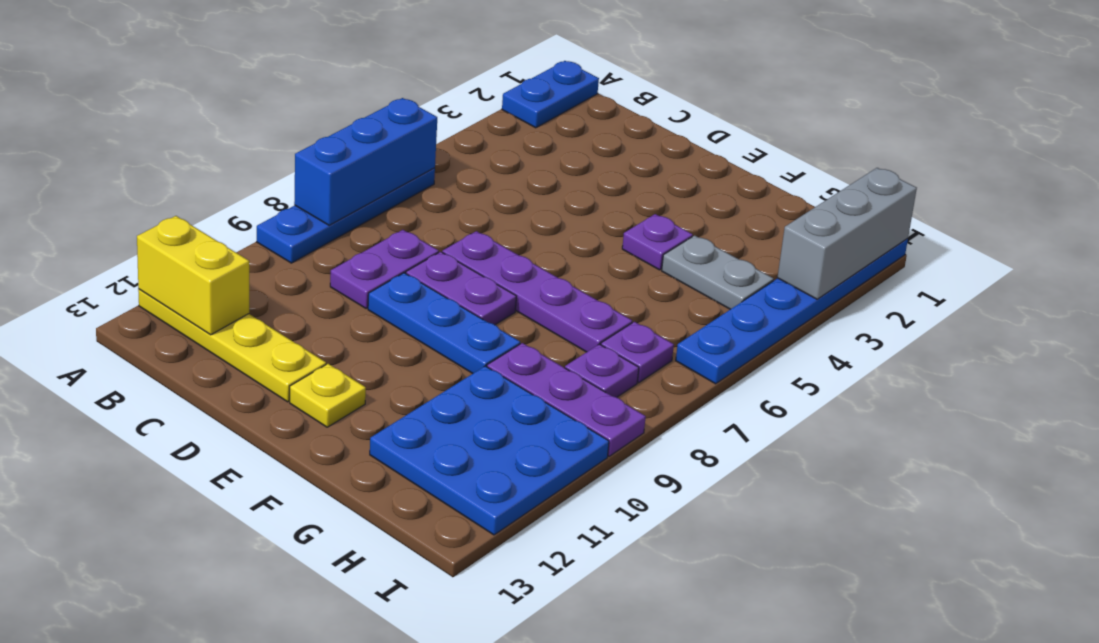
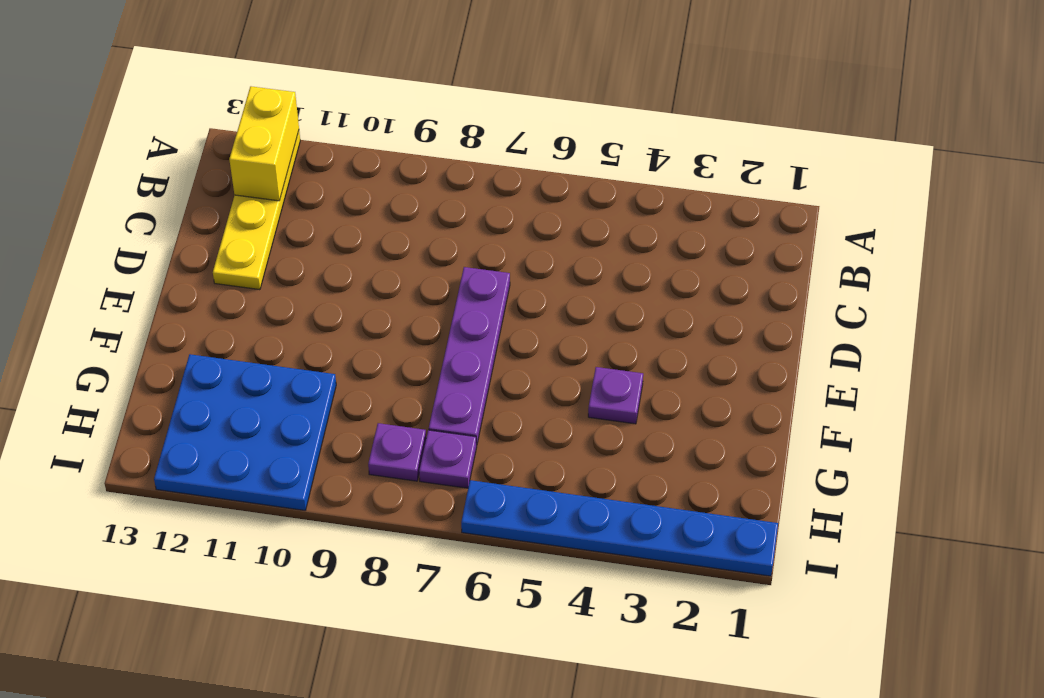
none -> blue plate A1:A2 level 1
none -> blue plate A6:A9 level 1
none -> purple plate C8:C9 level 1

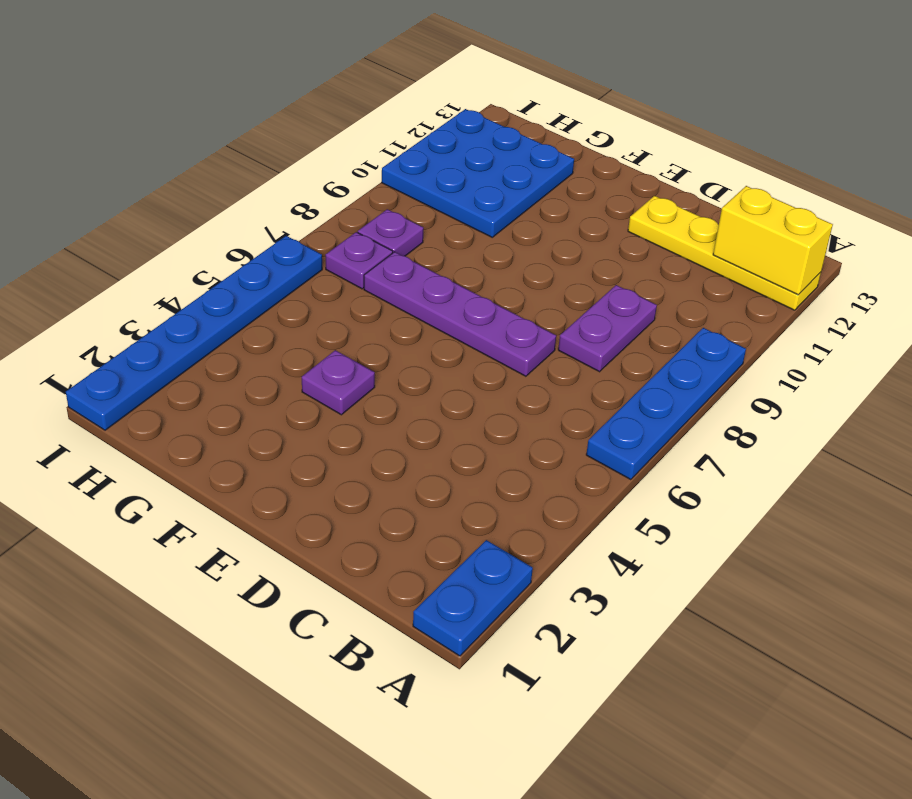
none -> purple plate D8:E8 level 1
none -> blue plate D9:F9 level 1
none -> yellow plate E12 level 1

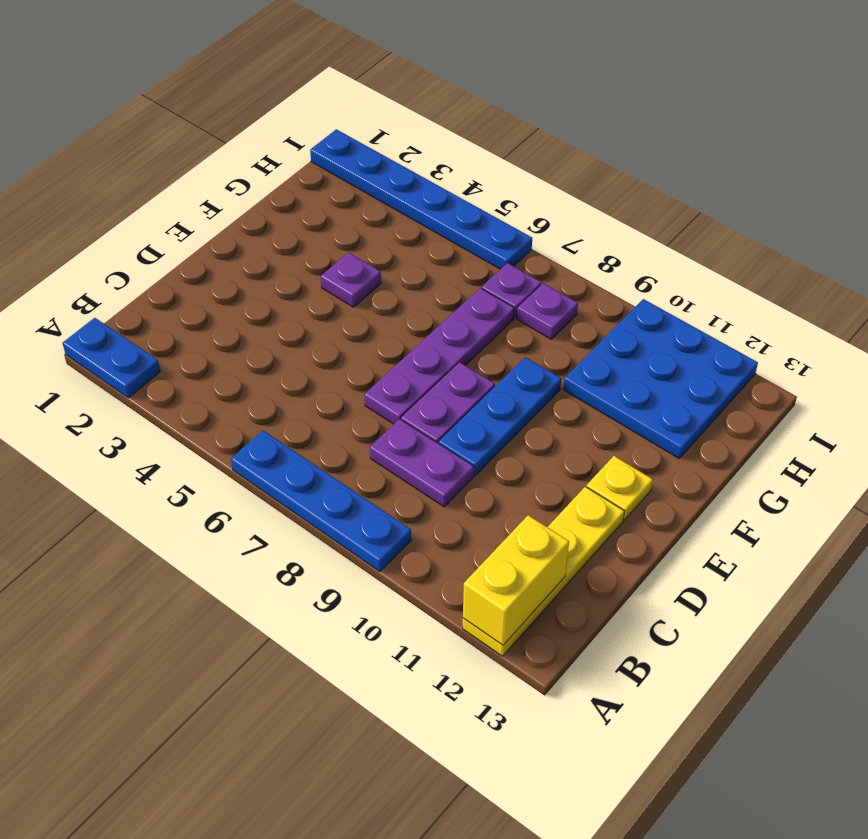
none -> grey plate G4:H4 level 1
none -> purple plate G9:I9 level 1
none -> blue brick A6:A8 level 2

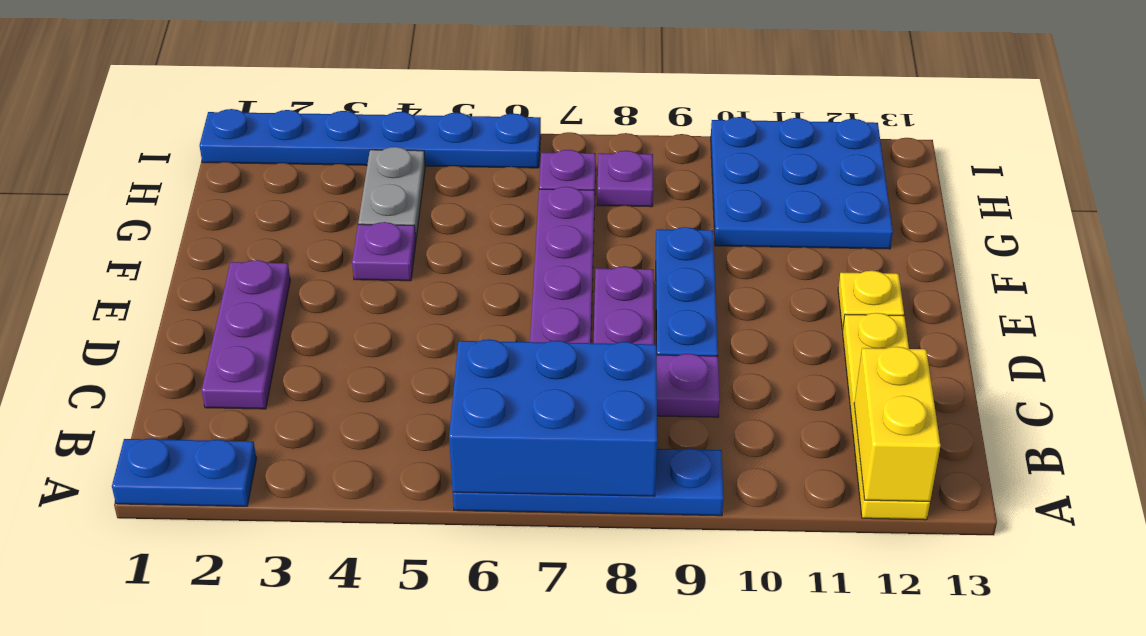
blue brick A6:B8 level 2 -> blue brick A6:A8 level 2
purple plate C2:E2 level 1 -> purple plate G9:I9 level 1
none -> grey brick I1:I3 level 2

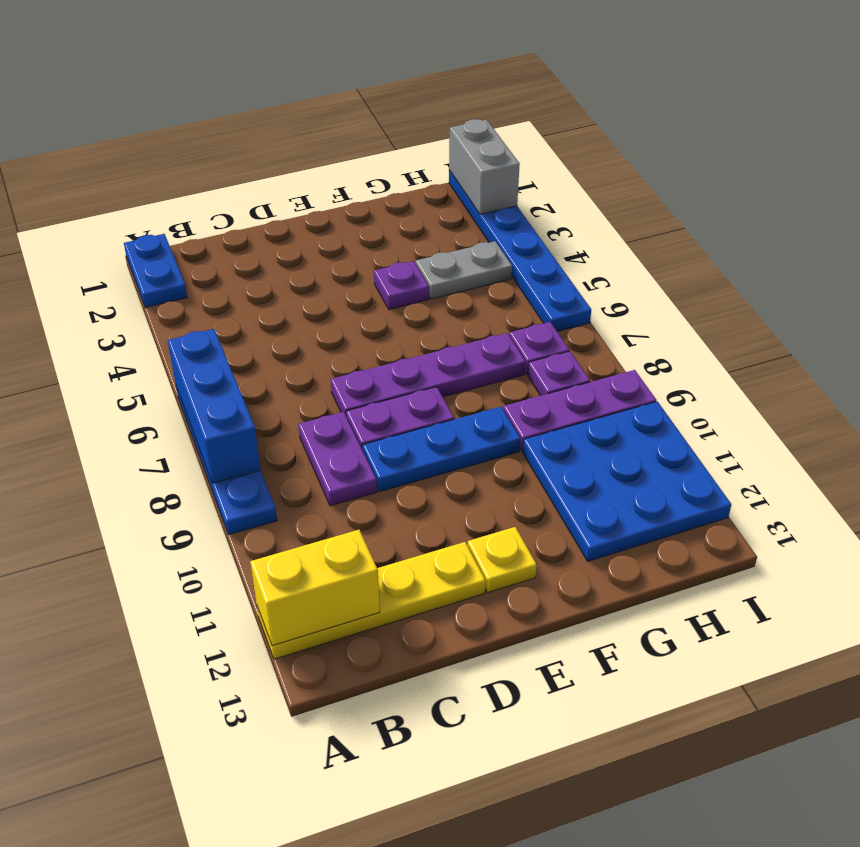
grey brick I1:I2 level 2 -> grey brick I1:I3 level 2

